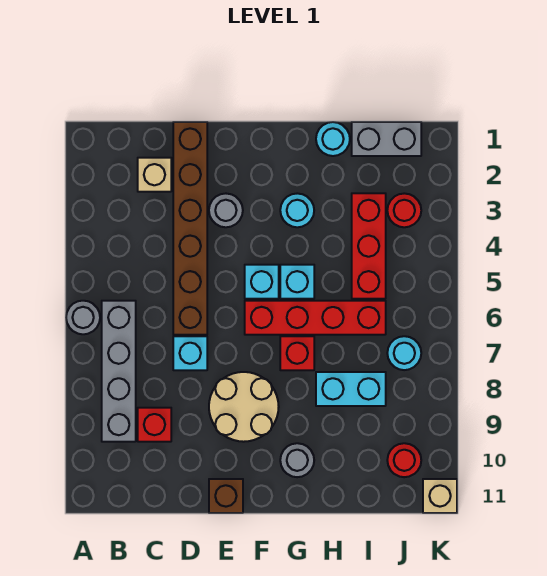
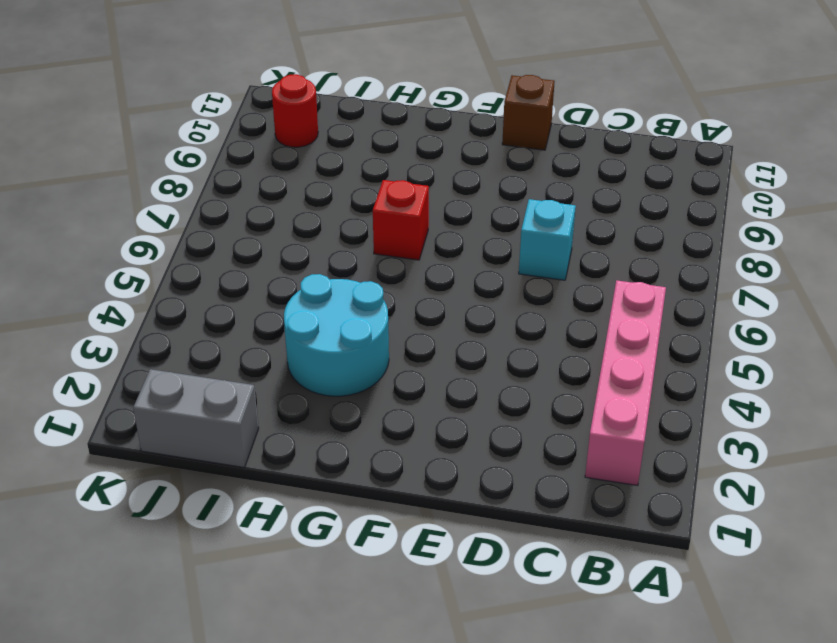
pink brick B2:B5 level 1 -> none
cyan round brick G3:H4 level 1 -> cyan round brick G3 level 1
none -> grey round brick A6 level 1
none -> grey brick B6:B9 level 1
none -> tan brick C2 level 1

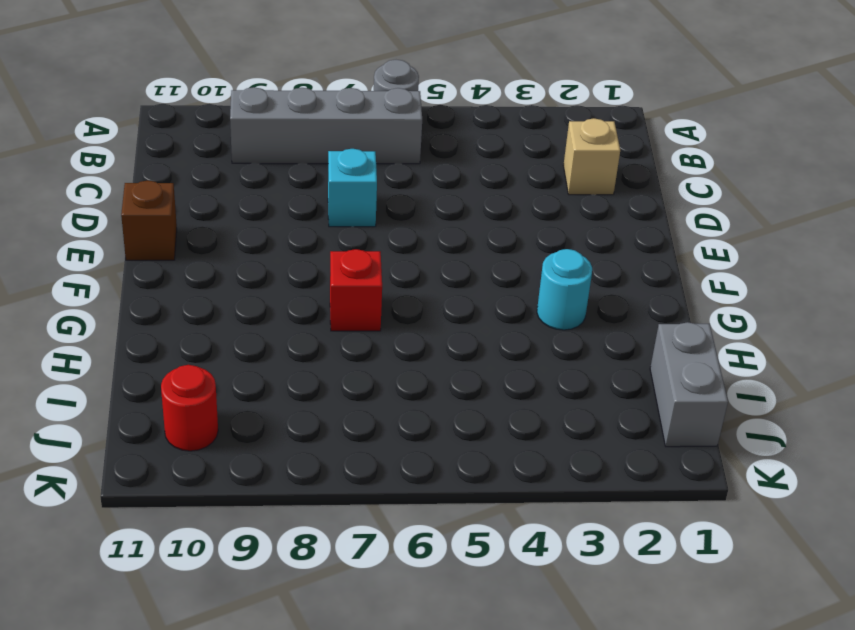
none -> red brick C9 level 1
none -> brown brick D1:D6 level 1
none -> grey round brick E3 level 1

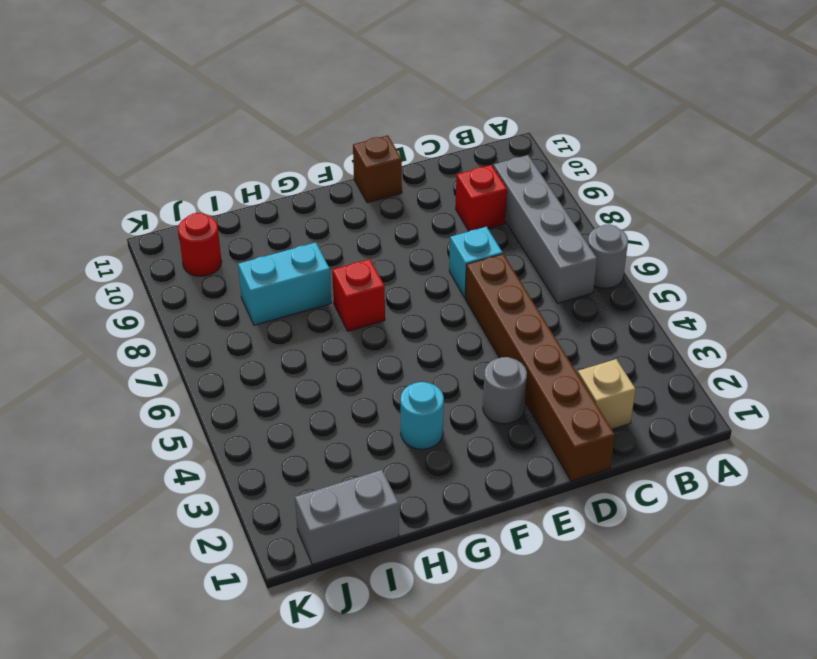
none -> tan round brick E8:F9 level 1
none -> cyan brick F5 level 1
none -> red brick F6:I6 level 1

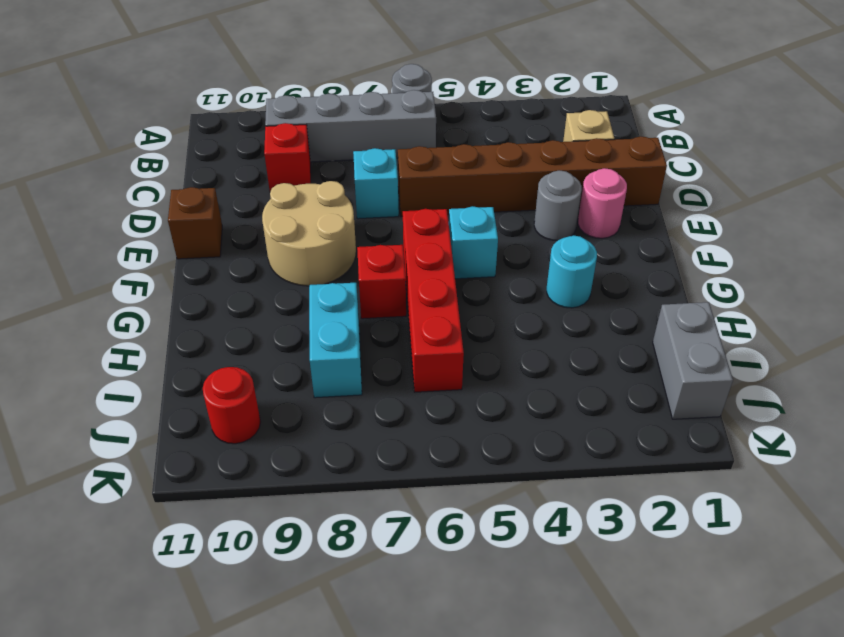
pink round brick E2 level 1 -> none
none -> cyan brick G5 level 1
none -> grey round brick G10 level 1
none -> cyan round brick H1 level 1

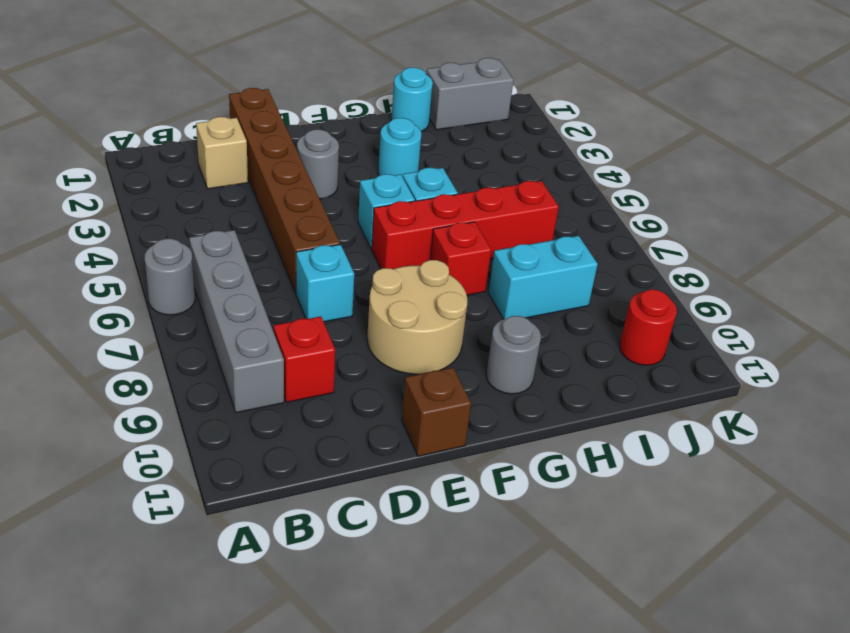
none -> red brick I3:I5 level 1
none -> red round brick J3 level 1
none -> cyan round brick J7 level 1

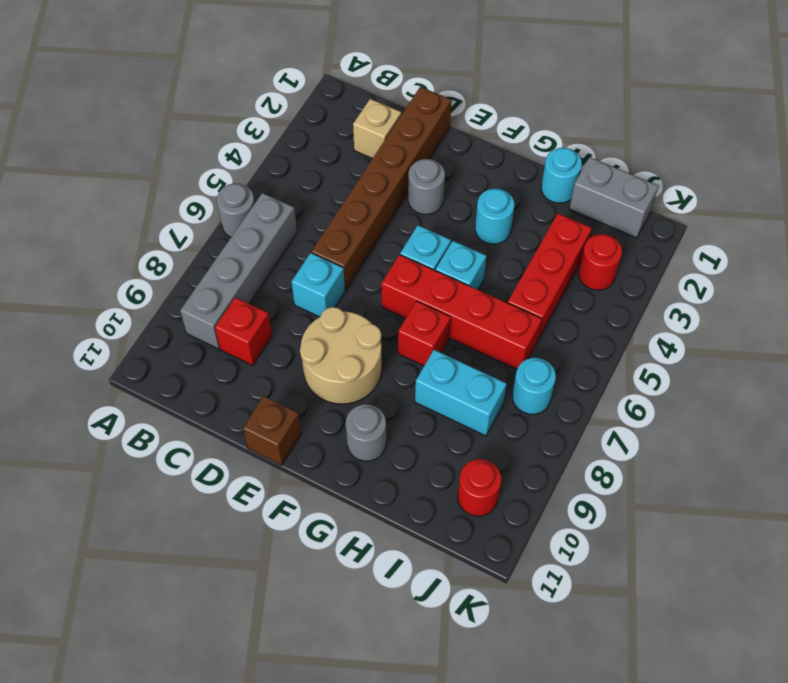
none -> tan brick K11 level 1

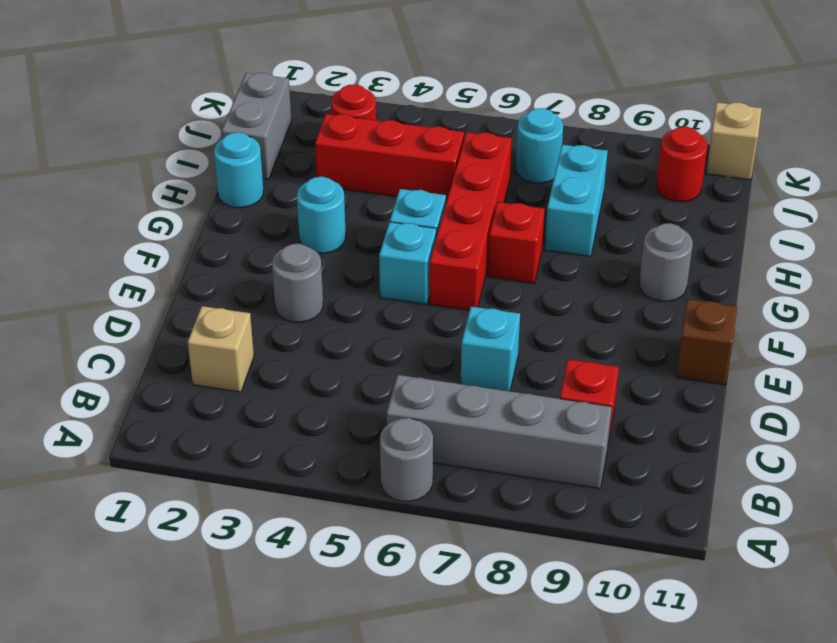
none -> brown brick D1:D6 level 1
none -> tan round brick E8:F9 level 1

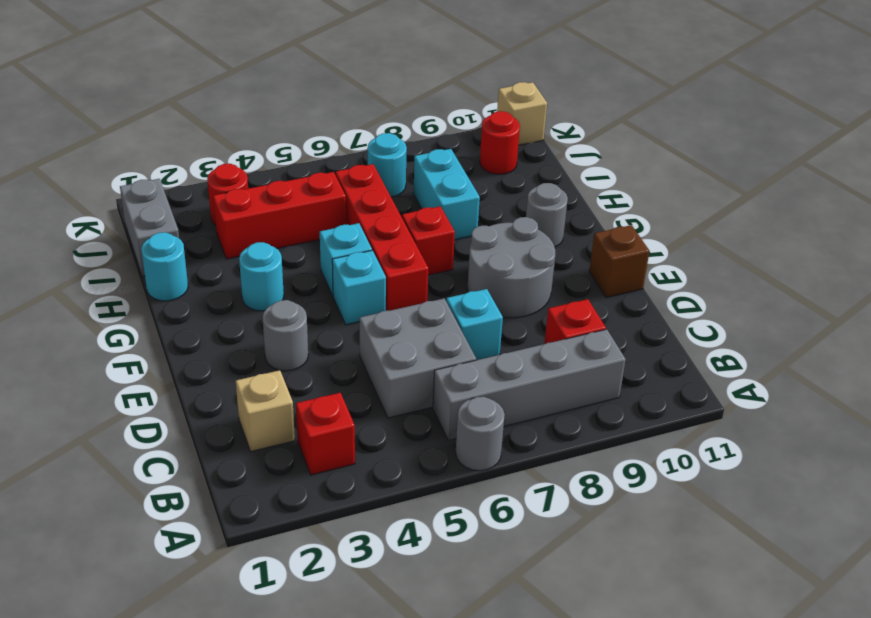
red brick B3 level 1 -> none
grey brick C5:D6 level 1 -> brown brick D1:D6 level 1
grey round brick E8:F9 level 1 -> tan round brick E8:F9 level 1

